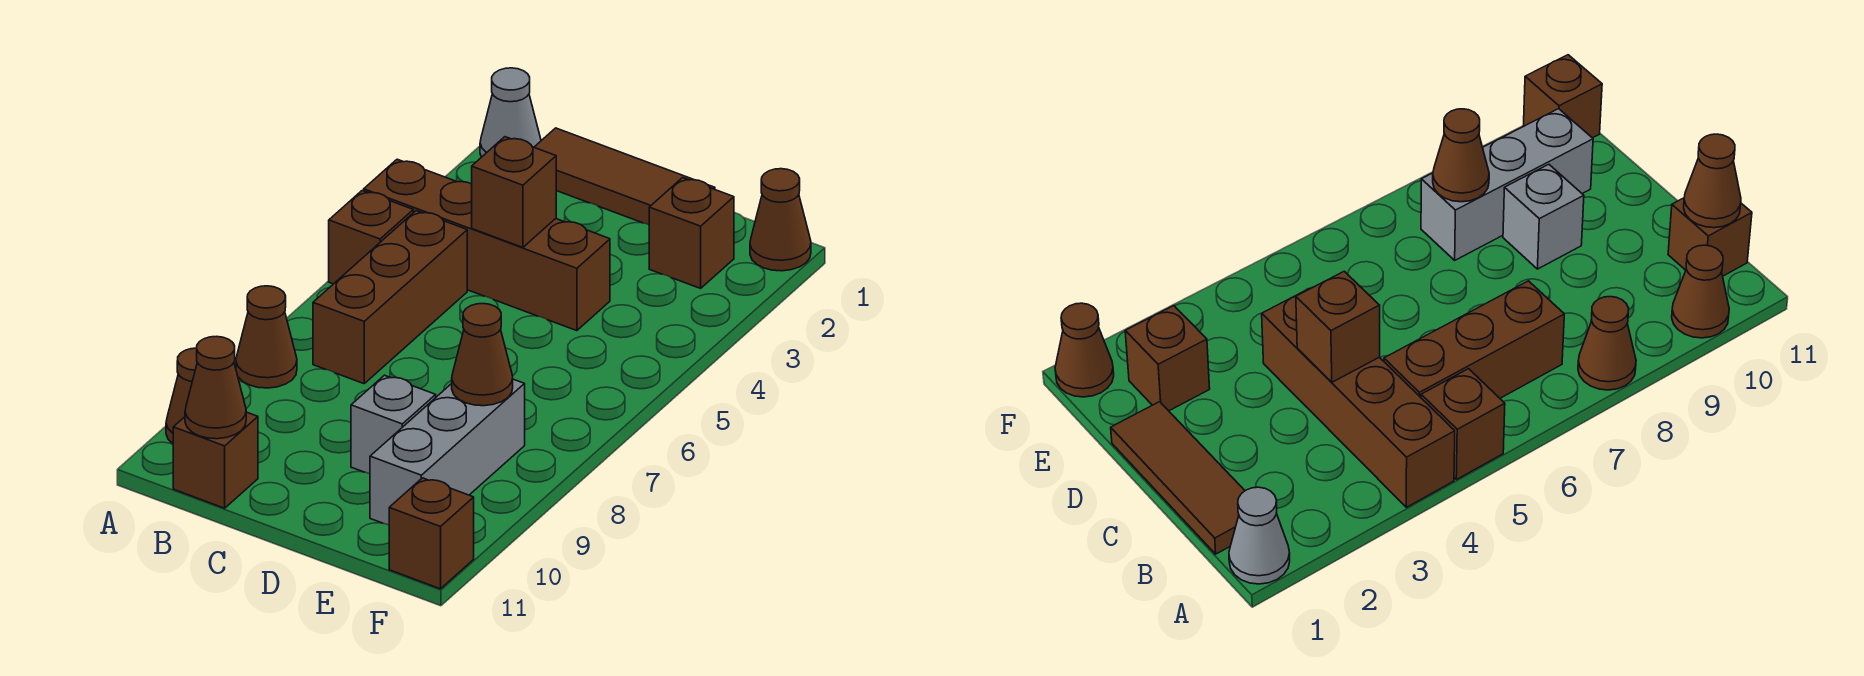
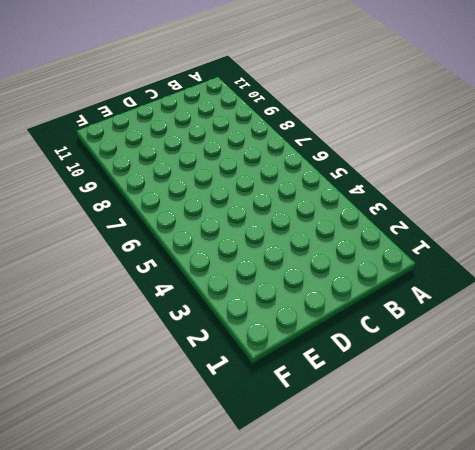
none -> grey cone A1 level 1
none -> brown brick A4:D4 level 1
none -> brown brick A5 level 1

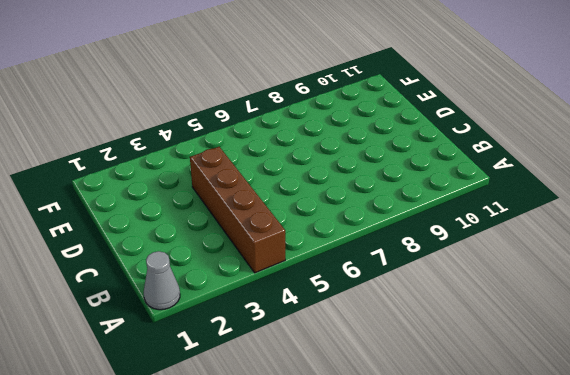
none -> brown brick A5 level 1
none -> brown cone A8 level 1
none -> brown cone A10 level 1

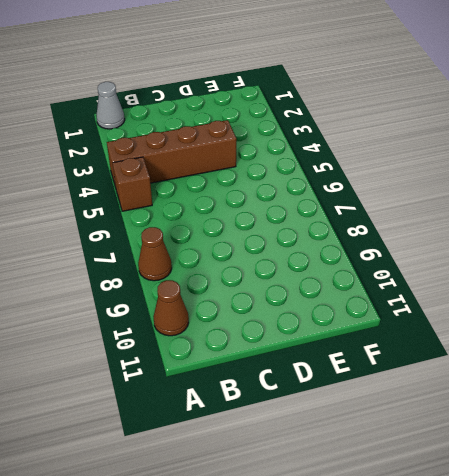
none -> brown tile B1:D1 level 1
none -> brown brick B5:B7 level 1
none -> brown brick B11 level 1

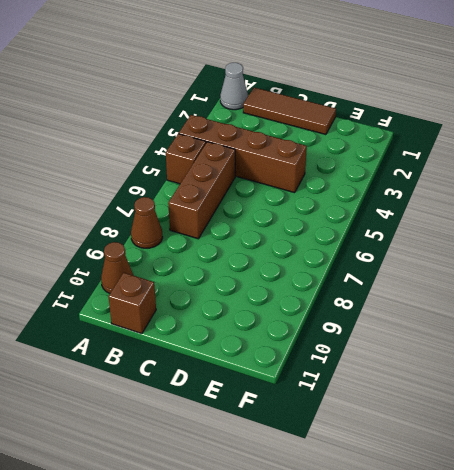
none -> grey brick D9 level 1
none -> brown brick E2 level 1
none -> grey brick E8:E10 level 1

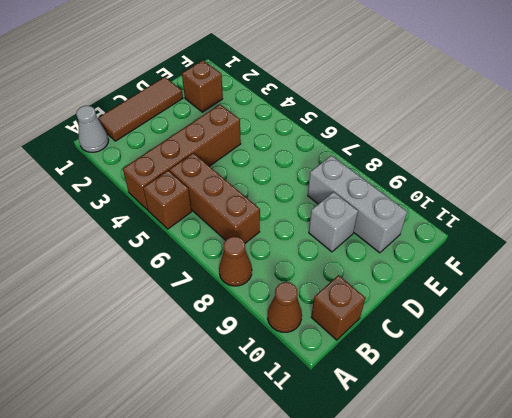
none -> brown cone F1 level 1
none -> brown brick F11 level 1
none -> brown cone B11 level 2

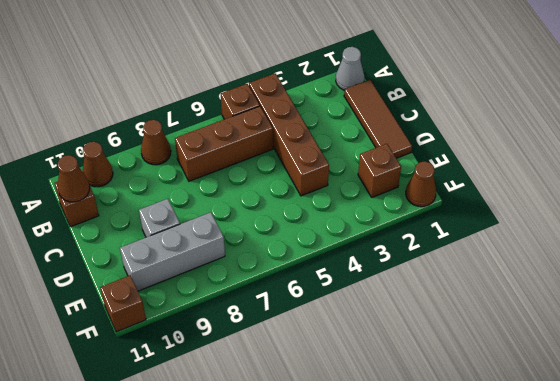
none -> brown brick C4 level 2
none -> brown cone E8 level 2

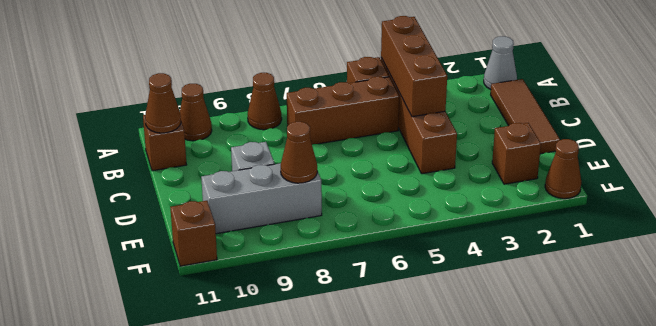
brown brick A4:C4 level 2 -> brown brick C4 level 2

